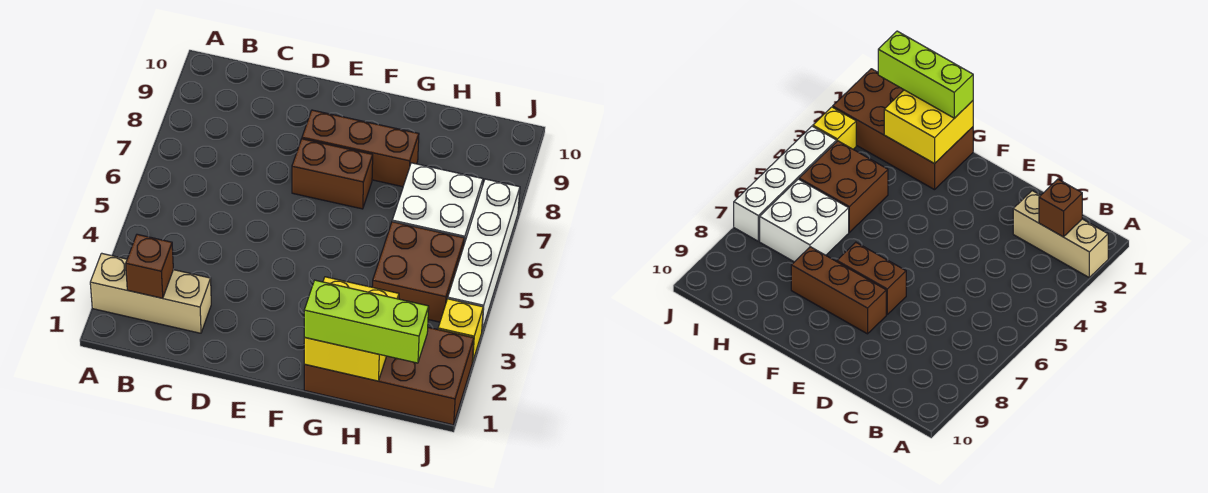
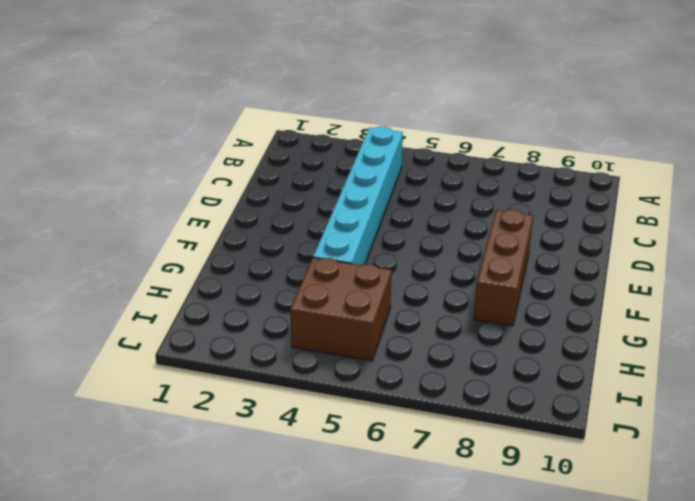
cyan brick B4:G4 level 1 -> none
none -> tan brick A2:C2 level 1
none -> brown brick E7:F7 level 1

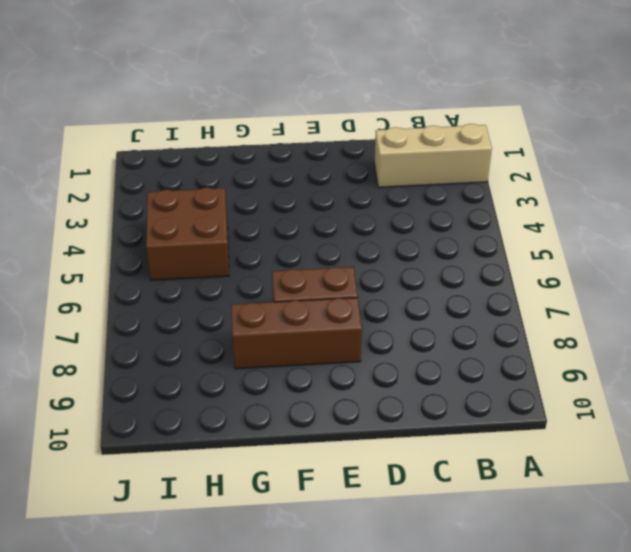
none -> brown brick G1:J2 level 1
none -> white brick H6:I7 level 1

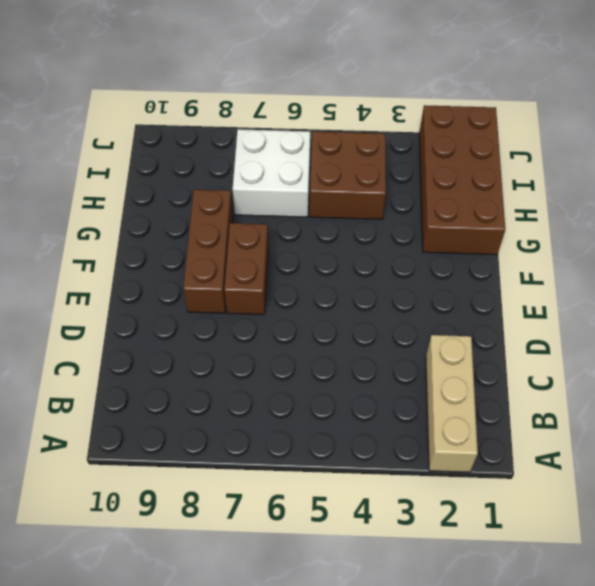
none -> yellow brick J3 level 1
none -> white brick J4:J7 level 1

